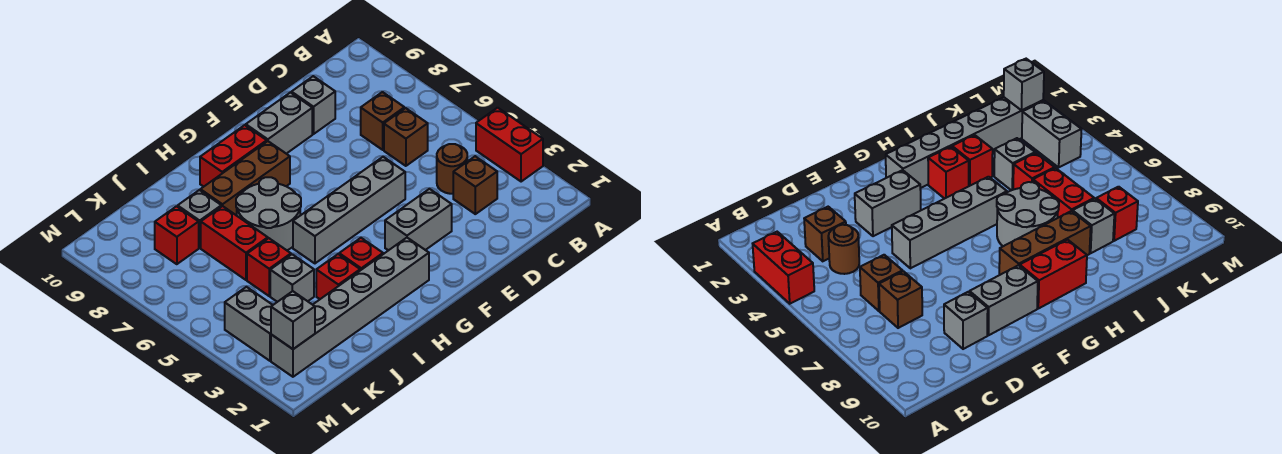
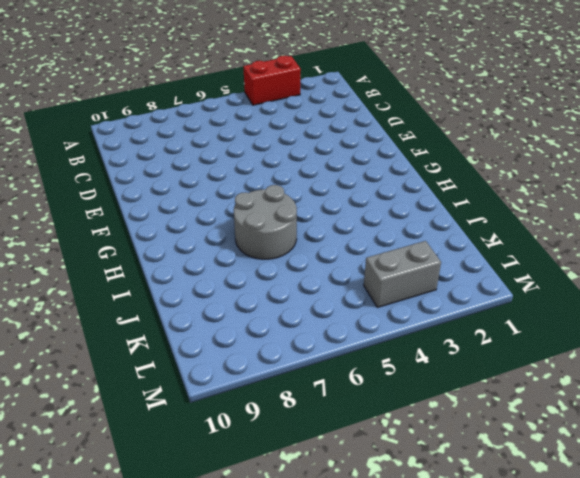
none -> brown brick C3 level 1
none -> brown round brick C4 level 1
none -> brown brick C6 level 1

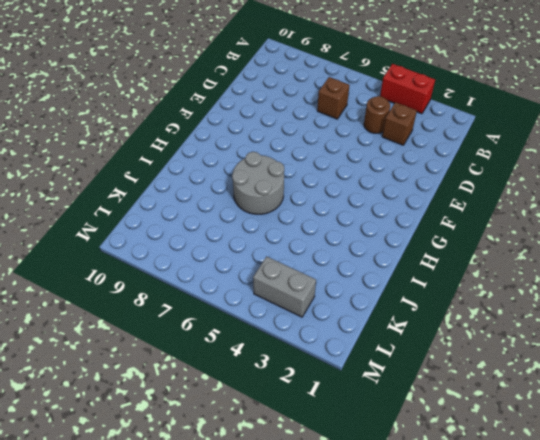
none -> brown brick C7 level 1
none -> grey brick D9 level 1
none -> grey brick E3:F3 level 1

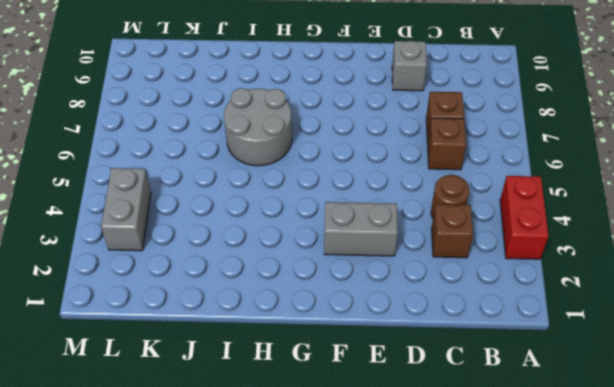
none -> grey brick E5:H5 level 1
none -> grey brick E9:F9 level 1
none -> grey brick G2:L2 level 1

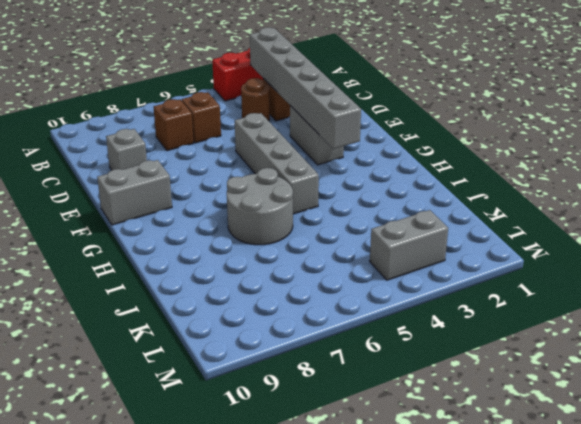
grey brick B3:G3 level 2 -> grey brick G2:L2 level 1
grey brick F9:F10 level 1 -> grey brick E9:F9 level 1
none -> brown brick G8:I8 level 1
none -> red brick G9:H9 level 1
none -> red brick H3 level 1

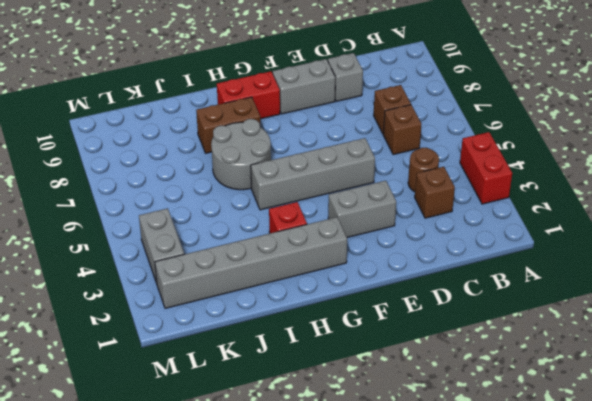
brown brick H8:I8 level 1 -> brown brick G8:I8 level 1
none -> red brick I3 level 1
none -> grey brick J4 level 1
none -> red brick J5 level 1

